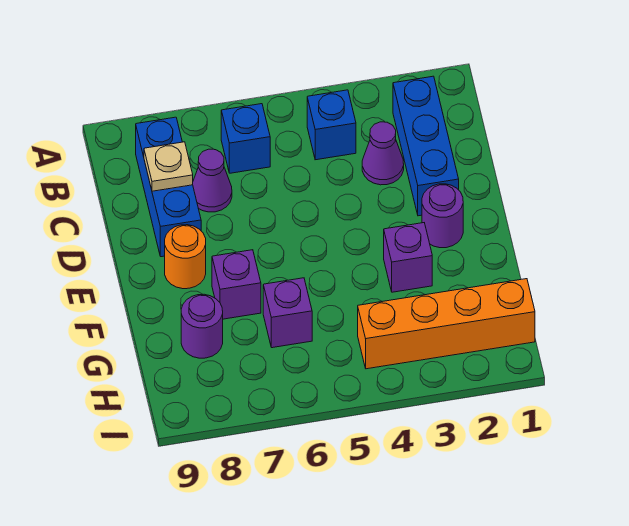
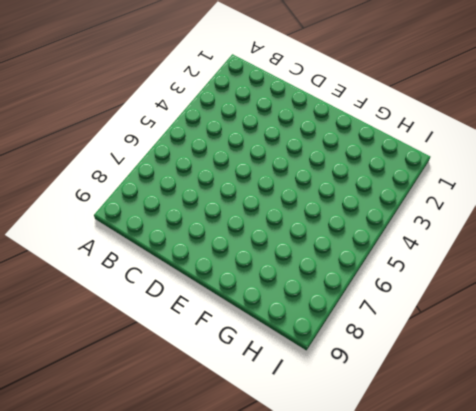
none -> blue brick B2:D2 level 1
none -> blue brick B4 level 1
none -> blue brick B6 level 1

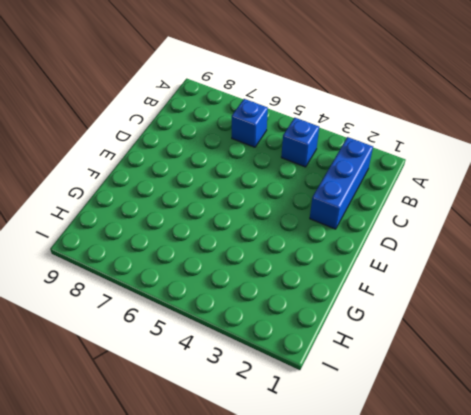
none -> blue brick B8:D8 level 1
none -> purple cone C3 level 1
none -> purple cone C7 level 1

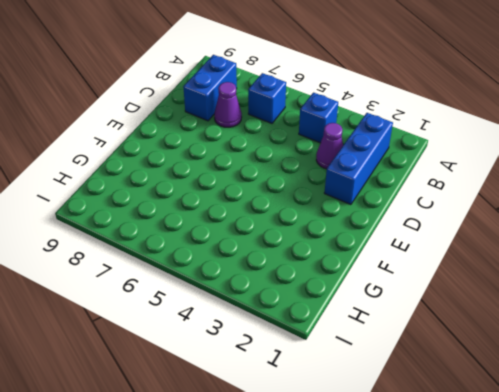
blue brick B8:C8 level 1 -> blue brick B8:D8 level 1
none -> purple round brick E2 level 1
none -> orange round brick E8 level 1
none -> purple brick F3 level 1

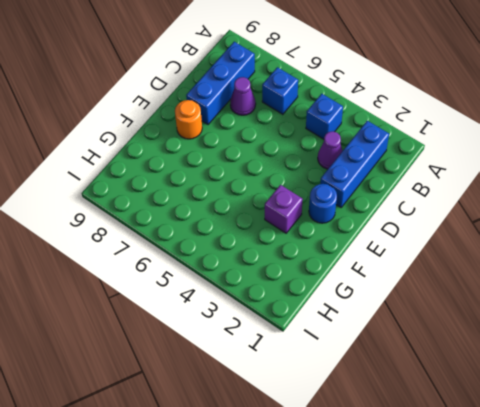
blue round brick E2 level 1 -> purple round brick E2 level 1
none -> purple brick F7 level 1
none -> purple brick G6 level 1
none -> purple round brick G8 level 1

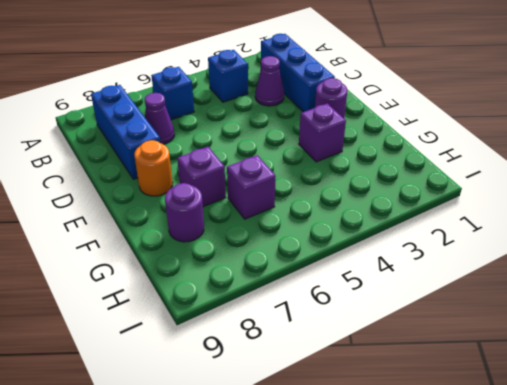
none -> orange brick H1:H4 level 1
none -> tan plate C8 level 2

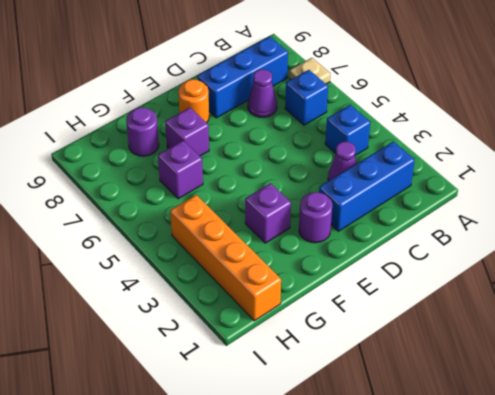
tan plate A7 level 1 -> tan plate C8 level 2

